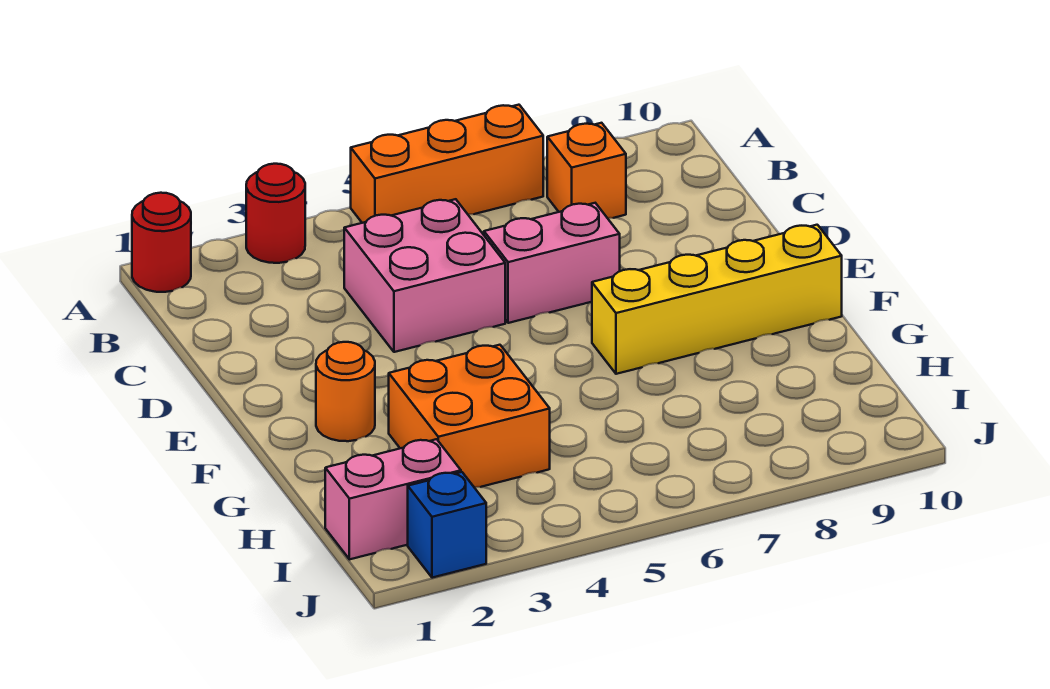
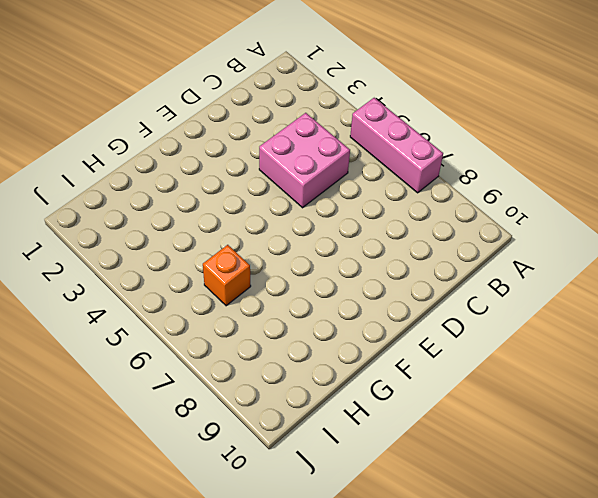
pink brick A5:A7 level 1 -> orange brick A5:A7 level 1
orange brick H6 level 1 -> orange brick B8 level 1
none -> red round brick A1 level 1
none -> red round brick A3 level 1

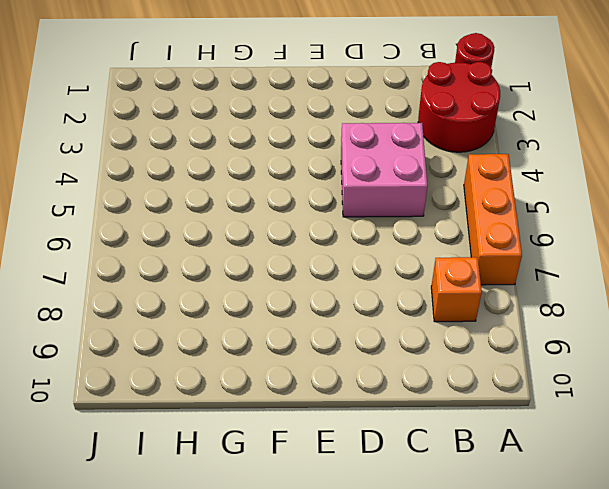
red round brick A2:B3 level 1 -> red round brick A3 level 1
none -> pink brick D6:D7 level 1
none -> orange round brick F2 level 1

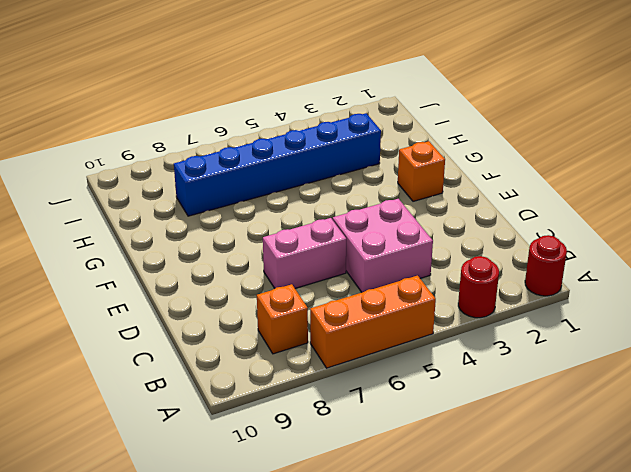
orange brick F2 level 1 -> orange round brick F2 level 1
blue brick H3:H8 level 1 -> orange brick G3:H4 level 1
none -> yellow brick F7:F10 level 1
none -> pink brick I1:I2 level 1

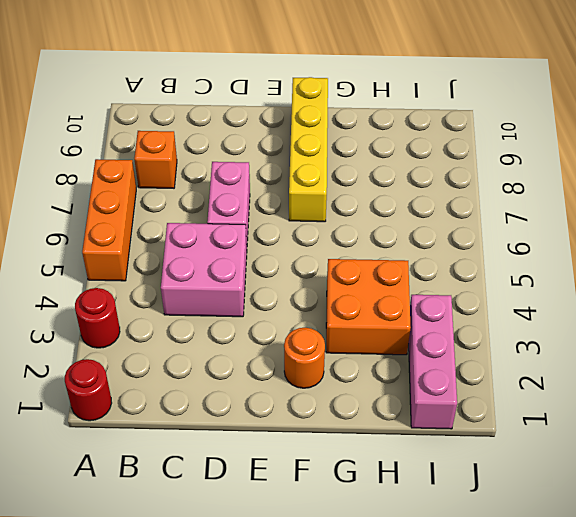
pink brick I1:I3 level 1 -> pink brick I1:I2 level 1
none -> blue brick J2 level 1

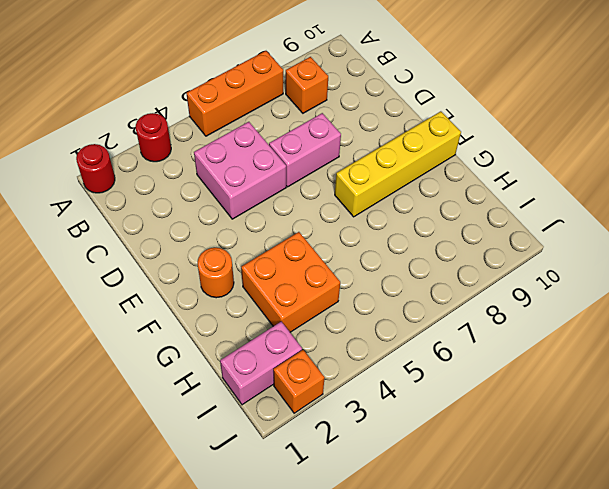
orange brick J2 level 1 -> blue brick J2 level 1

